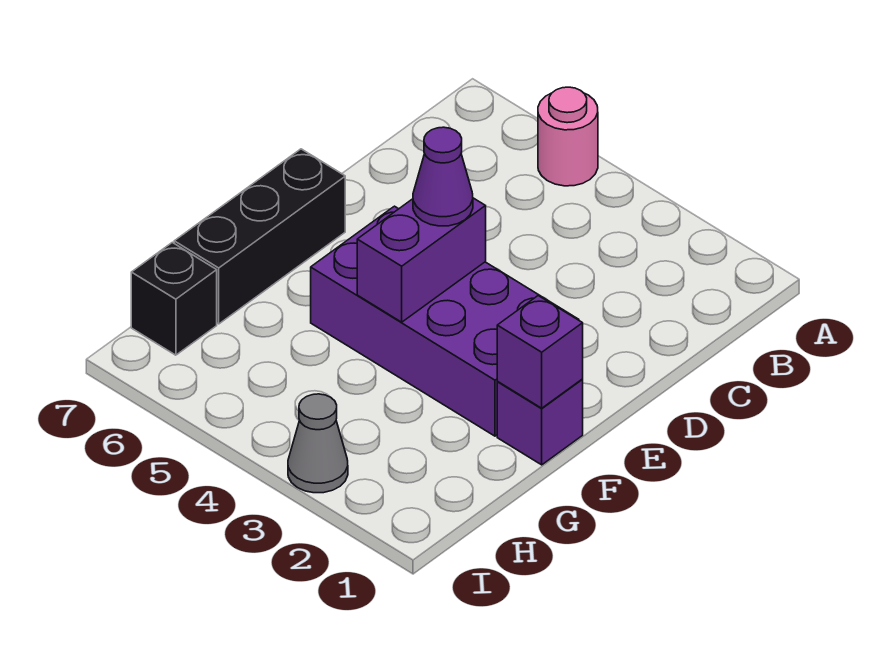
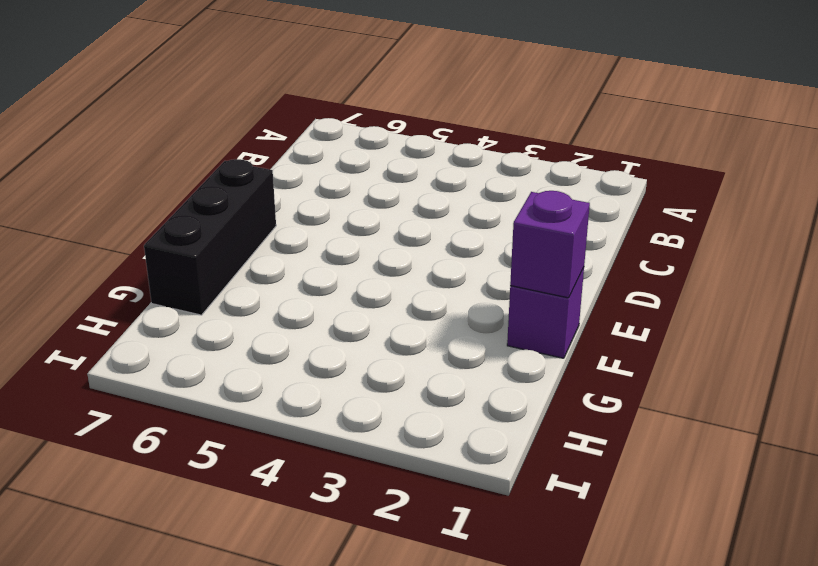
none -> pink round brick A5 level 1
none -> purple brick E2:F5 level 1

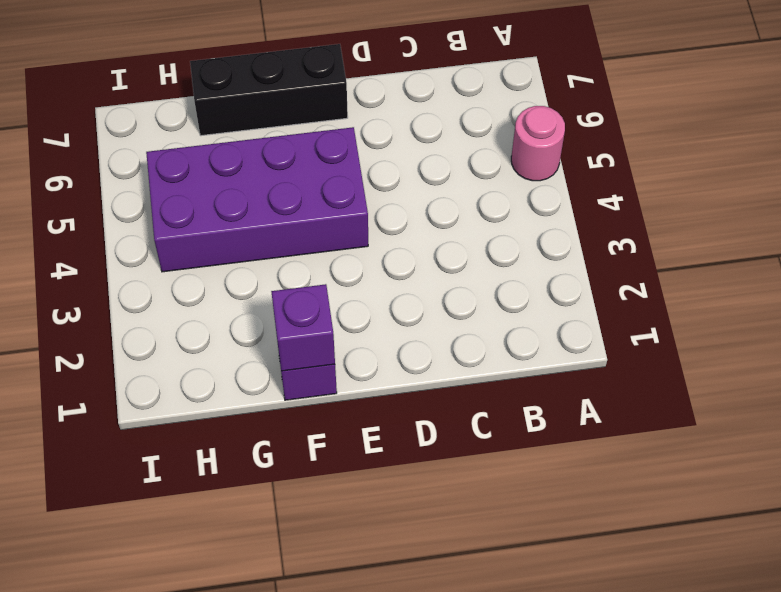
purple brick E4:H5 level 1 -> purple brick E2:F5 level 1
none -> black brick H7 level 1
none -> grey cone I3 level 1

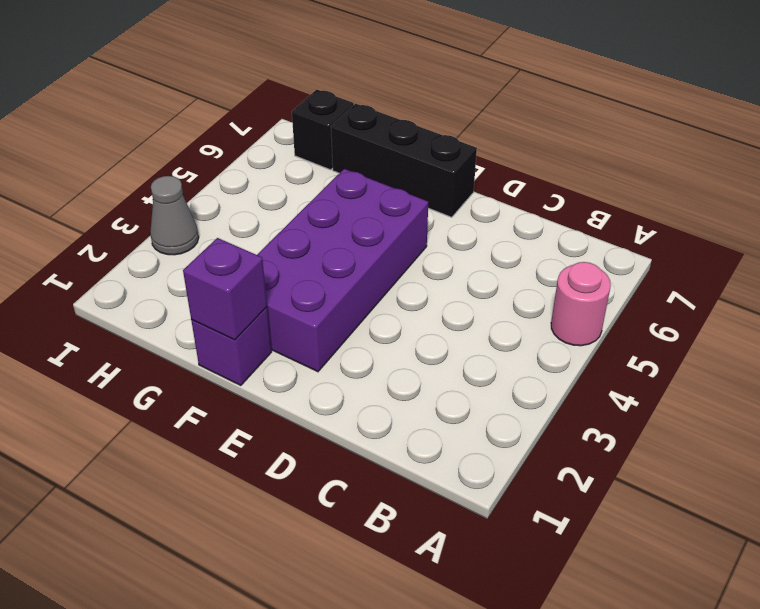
none -> purple brick E4:F4 level 2
none -> purple cone E4 level 3

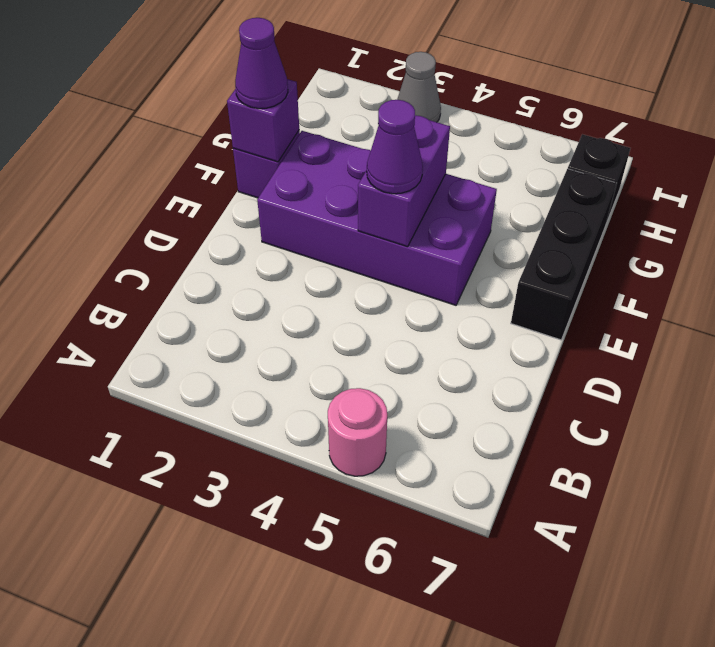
purple cone F1 level 3 -> none

